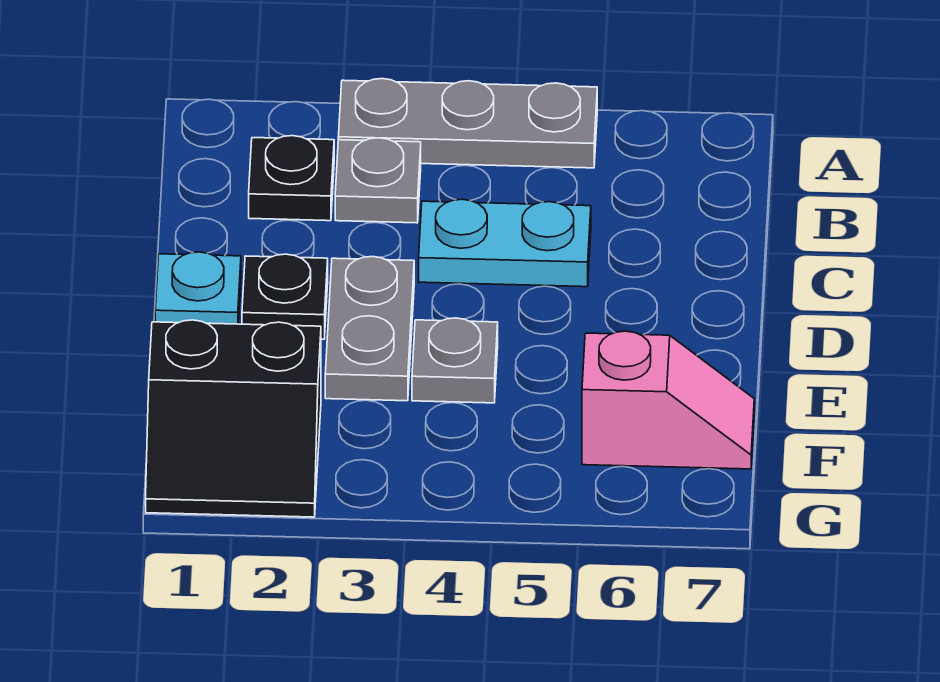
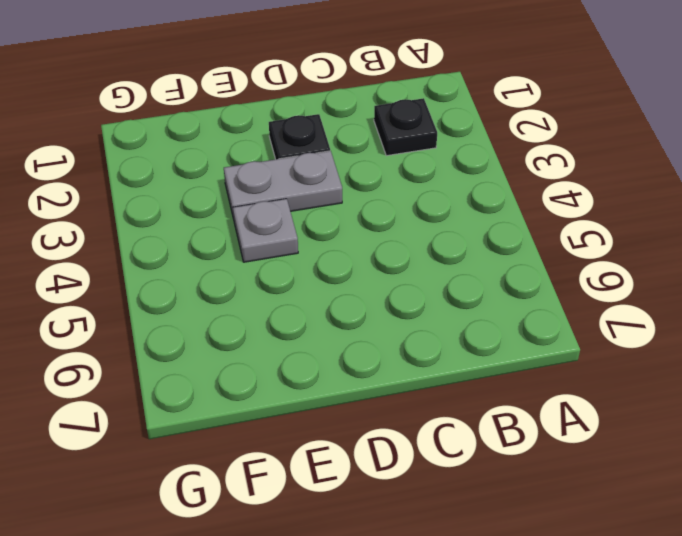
none -> grey plate A3:A5 level 1
none -> grey plate B3 level 1

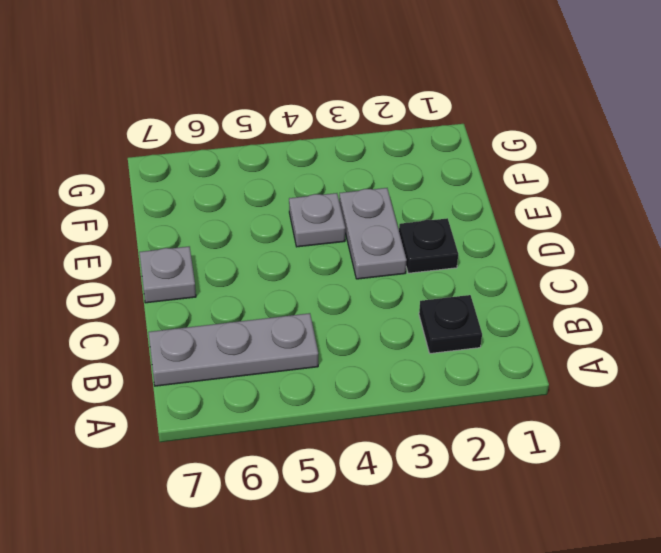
grey plate B5:B7 level 1 -> grey plate A3:A5 level 1
grey plate D7 level 1 -> grey plate B3 level 1
none -> cyan plate C4:C5 level 1
none -> cyan plate D1 level 1

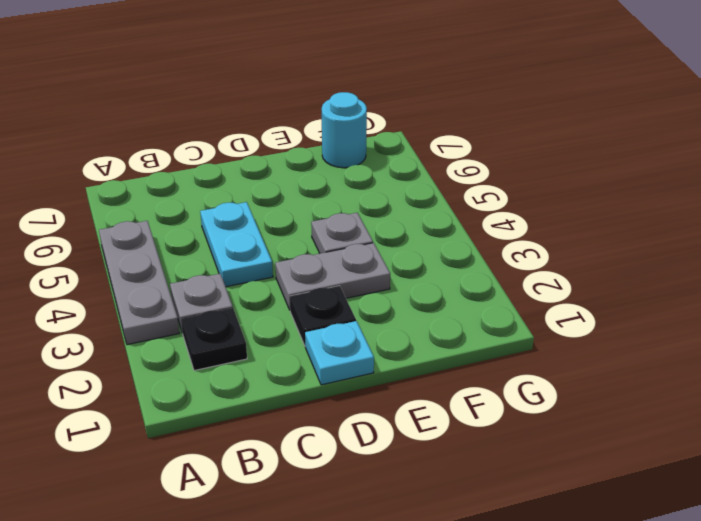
cyan round brick F7 level 1 -> pink slope F6:F7 level 1 top 6
none -> black slope F1:G2 level 1 top F

